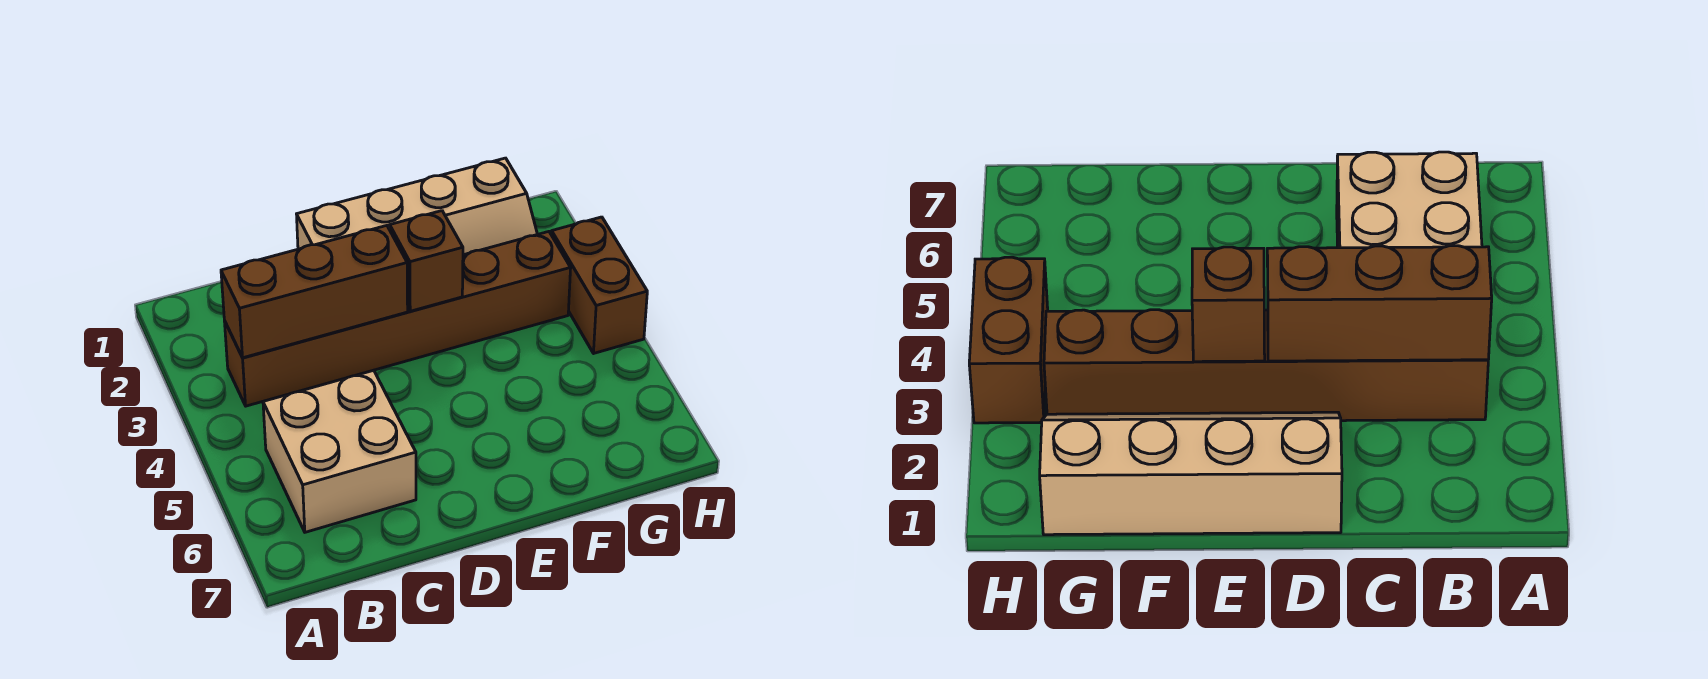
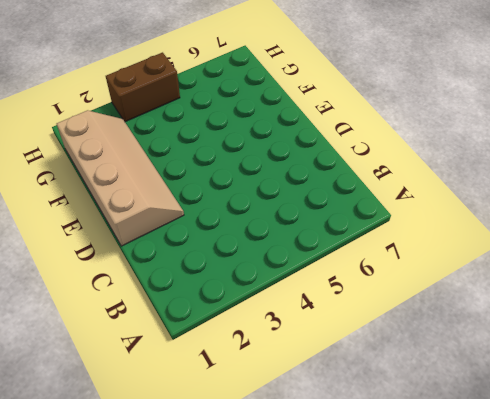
none -> brown brick B3:G3 level 1
none -> tan brick B5:C6 level 1

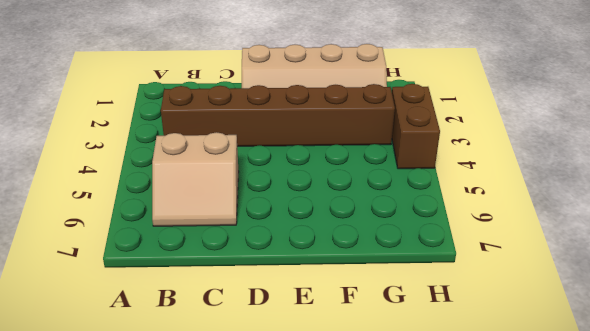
tan slope B5:C6 level 1 top 5 -> tan brick B5:C6 level 1
none -> brown brick B3:D3 level 2
none -> brown brick E3 level 2

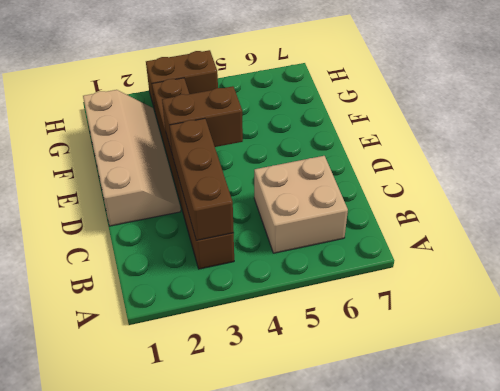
brown brick E3:E4 level 2 -> brown brick E3 level 2

